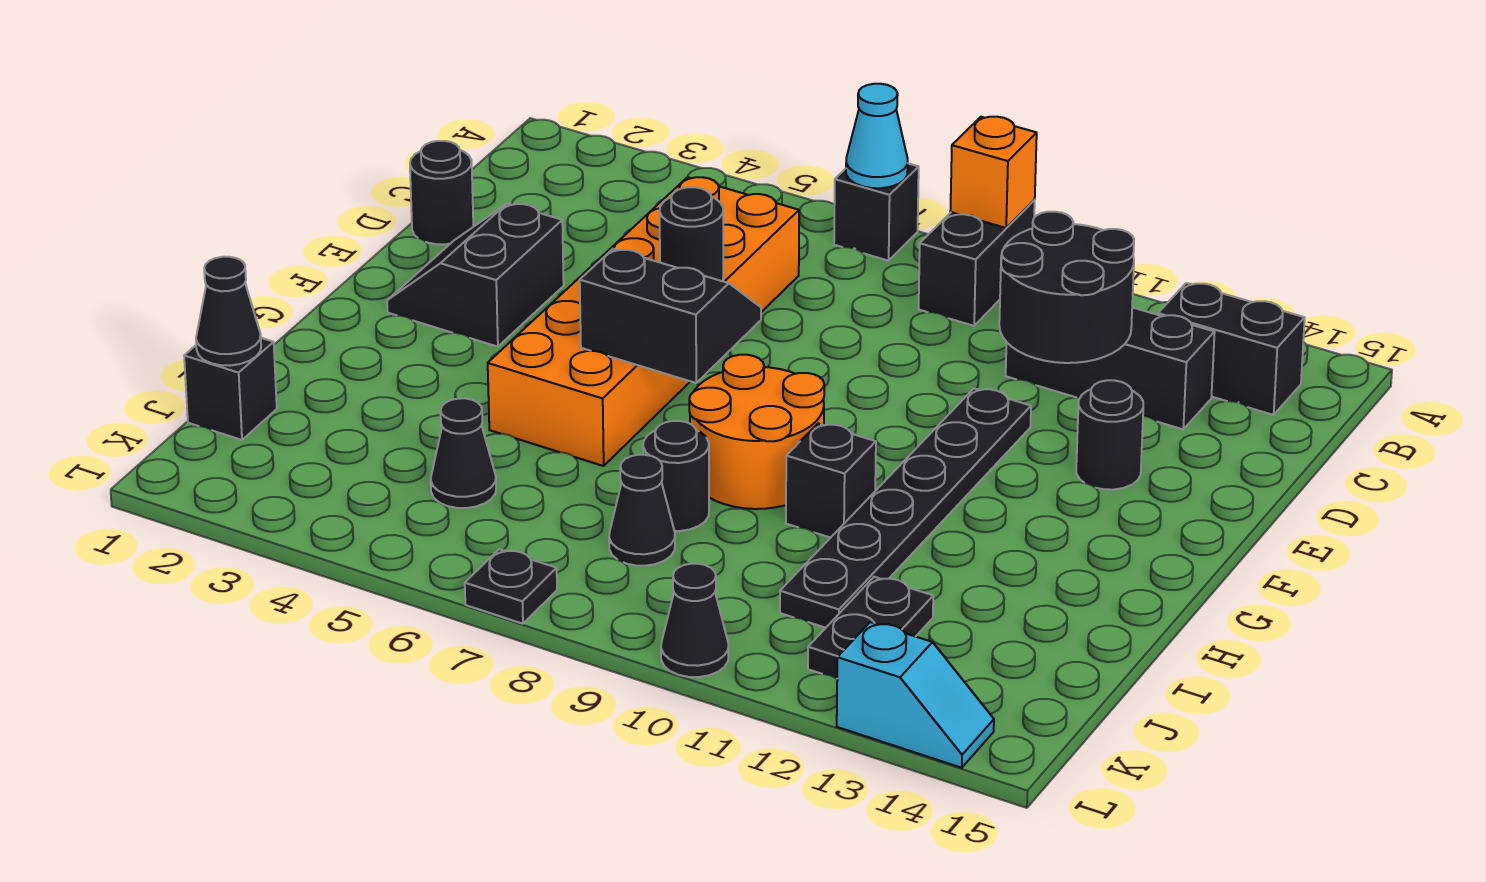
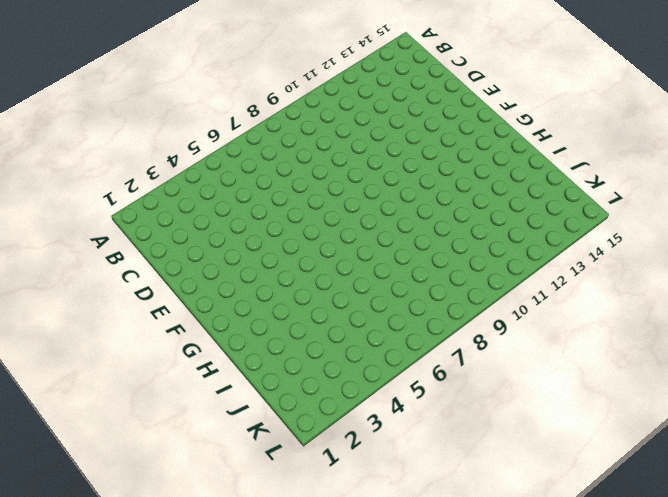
none -> black brick A7 level 1
none -> black brick A9:B9 level 1
none -> black brick B13:B14 level 1

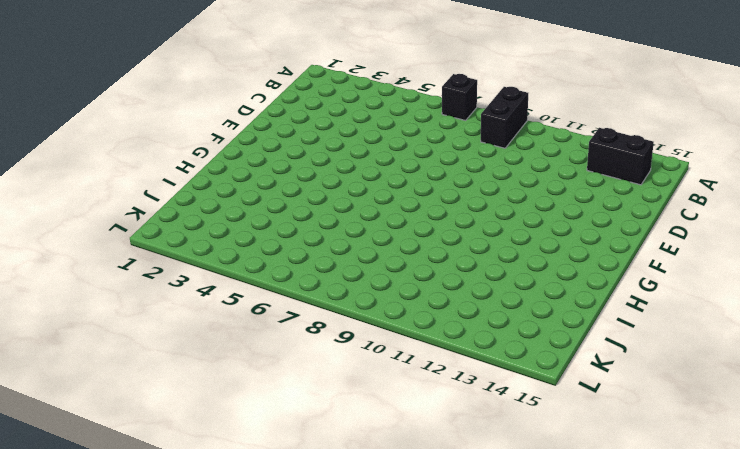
none -> orange brick C5:H6 level 1
none -> black brick C11:C13 level 1
none -> black round brick D1 level 1

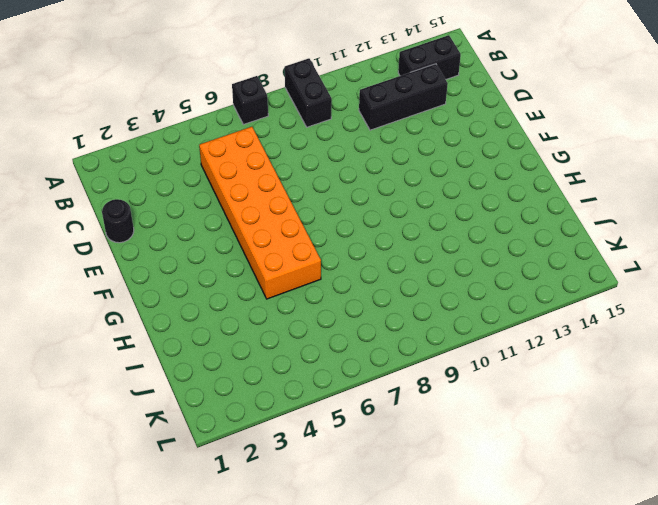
none -> black slope E2:F3 level 1 top 3
none -> black plate E11:J11 level 1
none -> black round brick E13 level 1

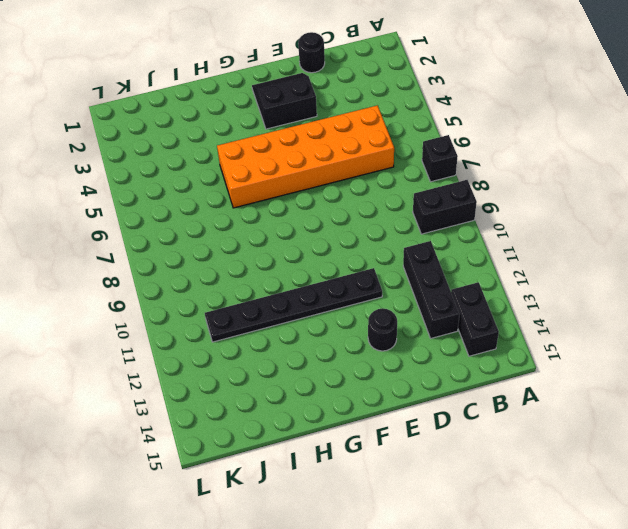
none -> orange round brick G8:H9 level 1
none -> black brick H10 level 1
none -> black round brick I8 level 1

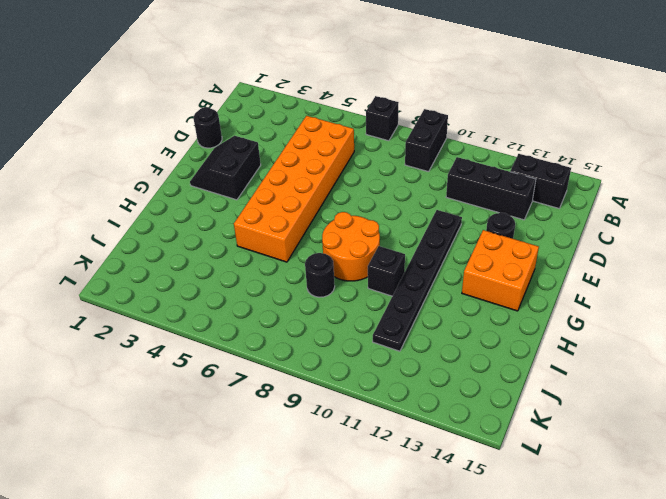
orange brick F13:G14 level 1 -> none
none -> black brick J1 level 1
none -> black cone J5 level 1
none -> black cone J8 level 1

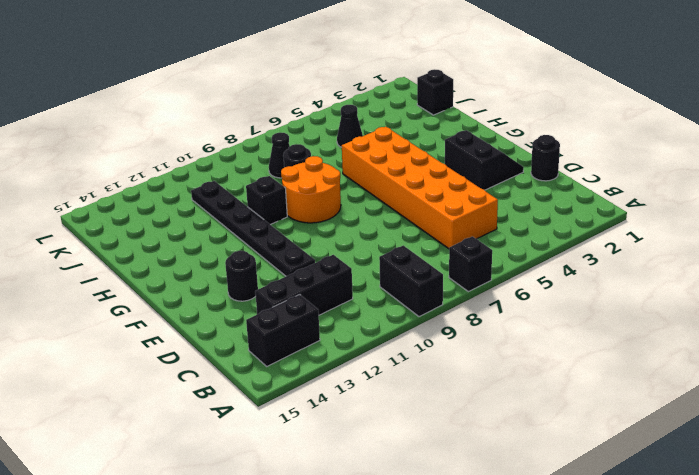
none -> black plate J12:K12 level 1
none -> black plate L7 level 1
none -> black cone L10 level 1

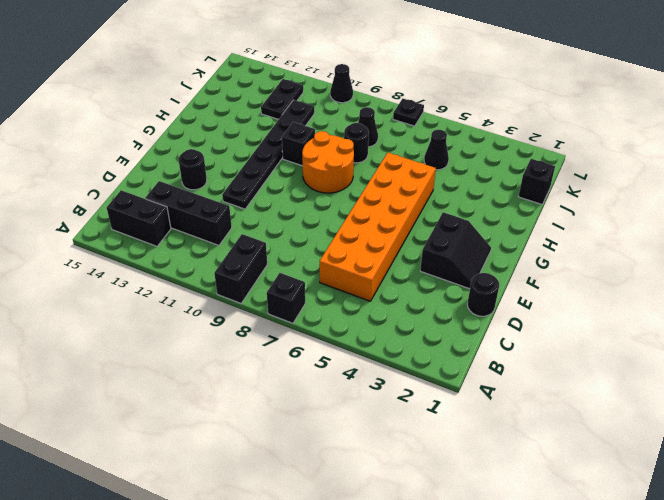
none -> cyan slope L13:L14 level 1 top 13
none -> cyan cone A7 level 2
none -> orange brick A9 level 2

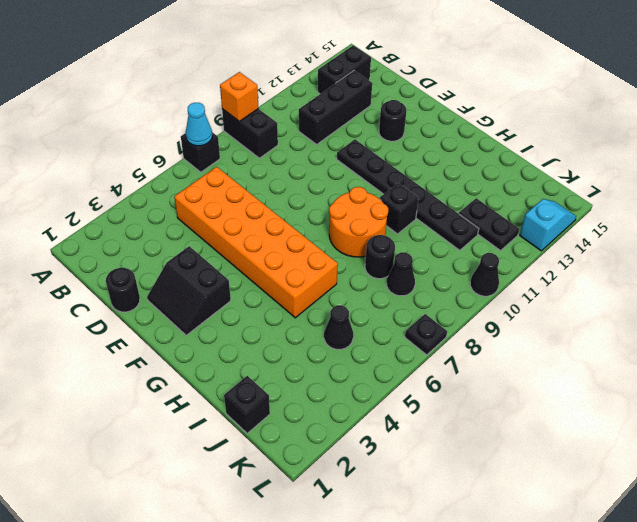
none -> black round brick C11:D12 level 2
none -> black round brick E6 level 2
none -> black slope F6:G7 level 2 top G

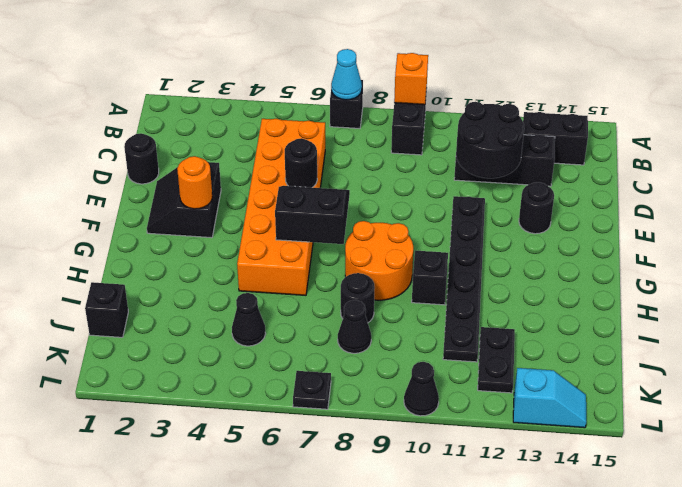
orange round brick F3 level 2 -> none
none -> black cone J1 level 2

